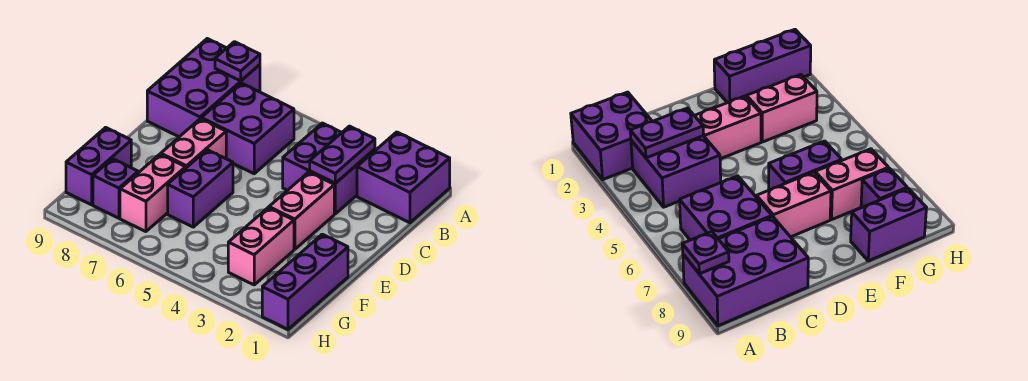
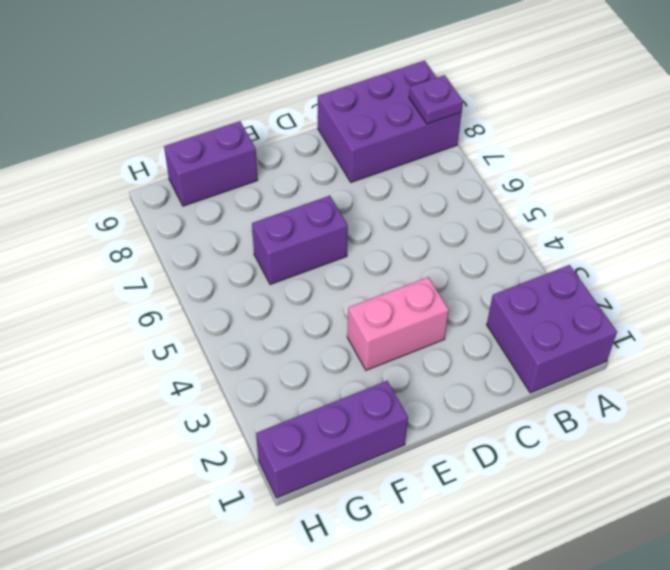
none -> purple brick B3:C4 level 1
none -> purple brick B6:C7 level 1
none -> pink brick D7:E7 level 1

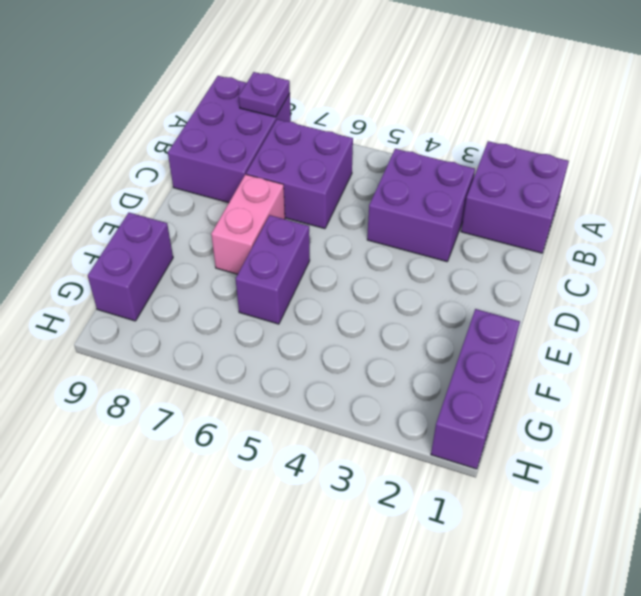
none -> pink brick D3:E3 level 1
none -> pink brick F3:G3 level 1
none -> pink brick F7:G7 level 1

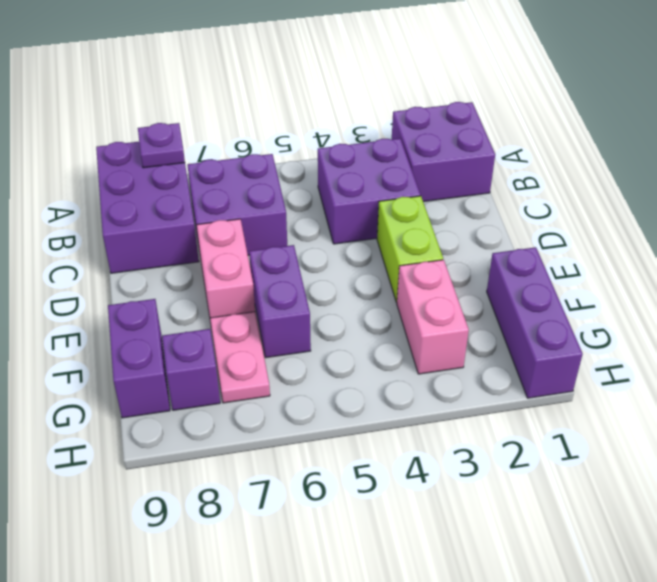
lime brick D3:E3 level 1 -> pink brick D3:E3 level 1
pink plate F7:G7 level 1 -> pink brick F7:G7 level 1
none -> purple plate B3:C3 level 2

